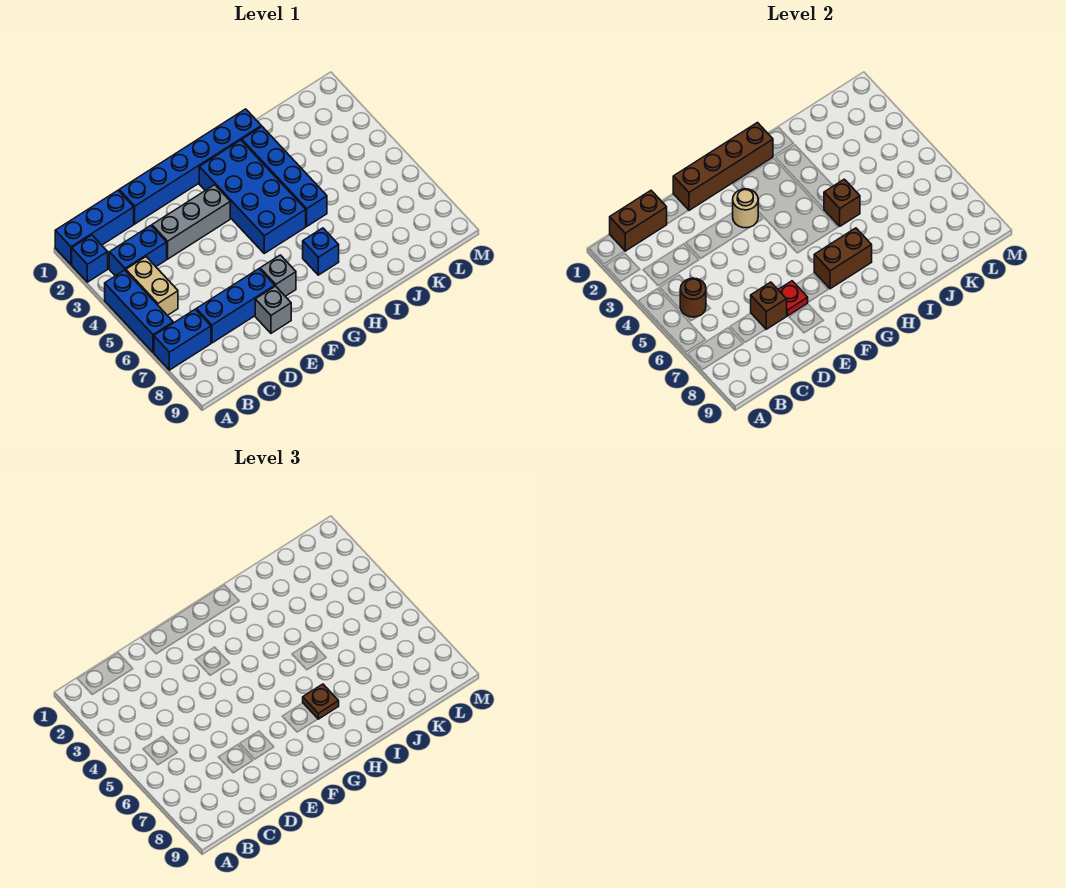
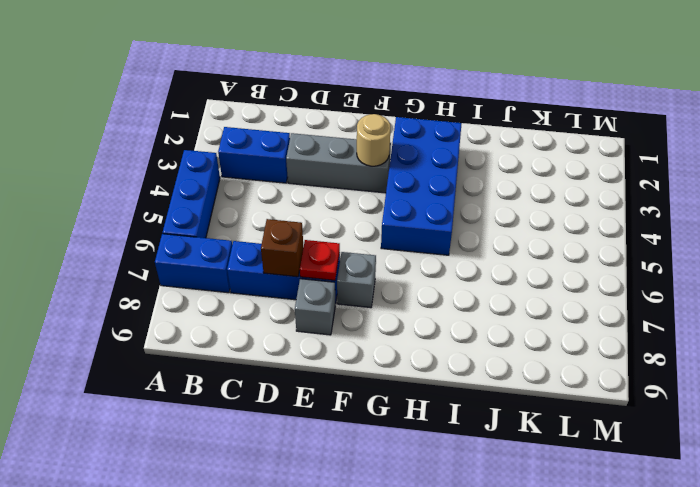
none -> blue brick A1:C1 level 1
none -> blue brick A2 level 1
none -> tan brick B4:B5 level 1

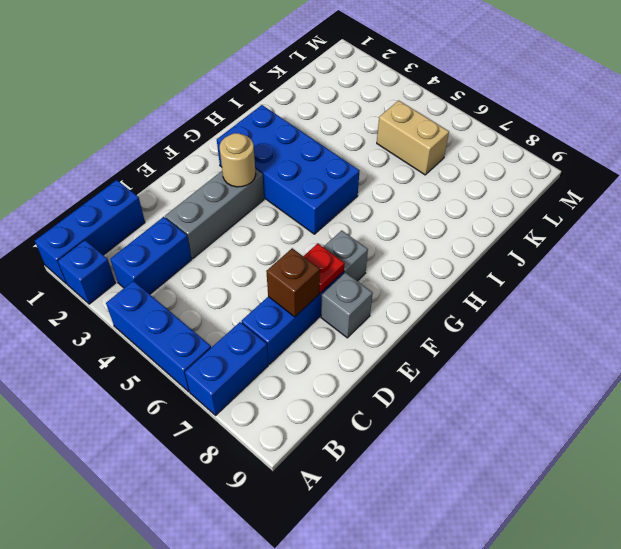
tan brick K5:K6 level 1 -> tan brick B4:B5 level 1
none -> blue brick D1:I1 level 1
none -> blue brick H7 level 1
none -> blue brick I2:I5 level 1

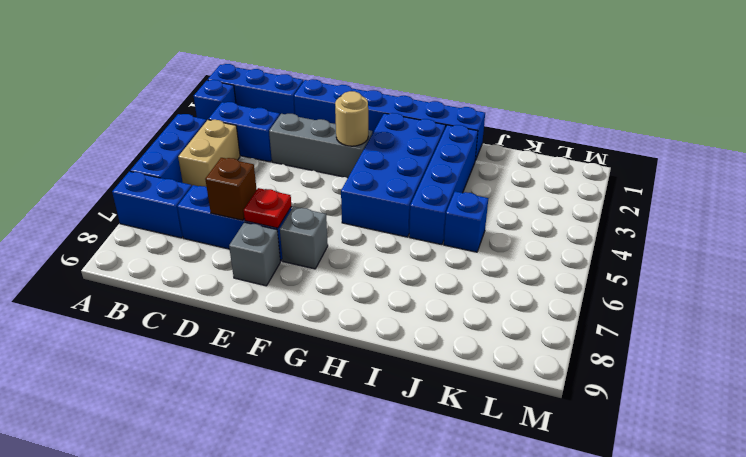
blue brick J5 level 1 -> blue brick H7 level 1
none -> brown brick B1:C1 level 2
none -> brown round brick B5 level 2
none -> brown brick E1:H1 level 2

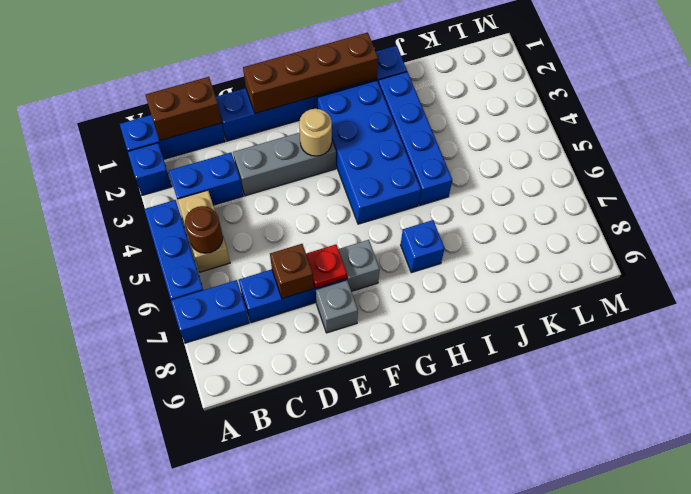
none -> brown brick G7:H7 level 2
none -> brown brick I5 level 2
none -> brown plate H7 level 3

